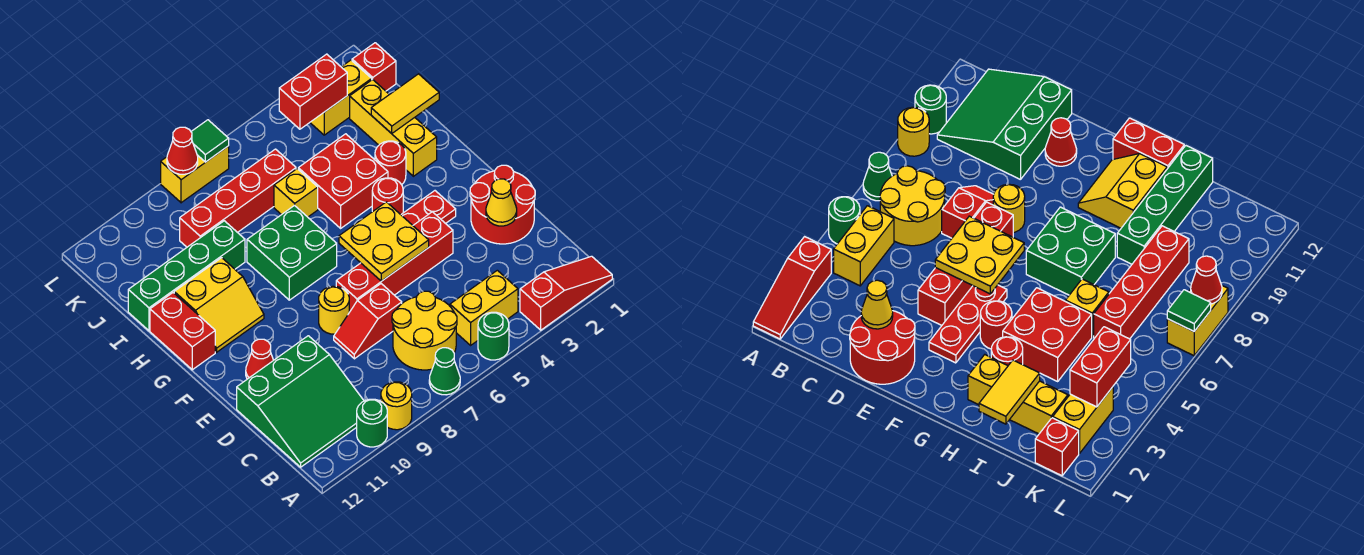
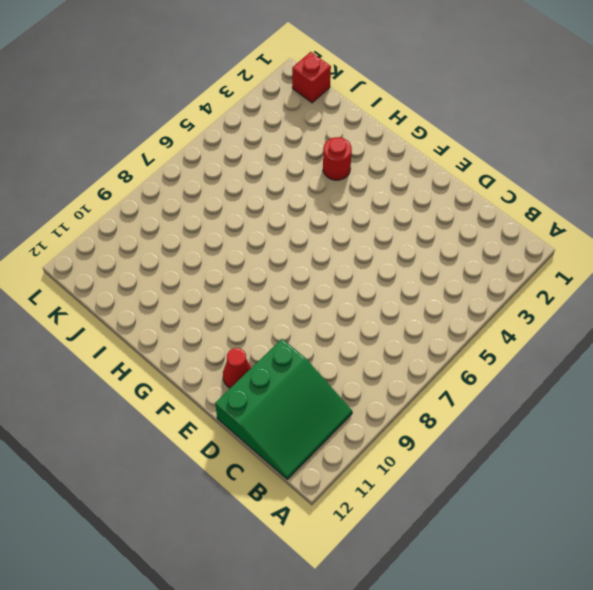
none -> red slope A1:A3 level 1 top 3
none -> green round brick A5 level 1
none -> green cone A7 level 1
none -> yellow round brick A9 level 1

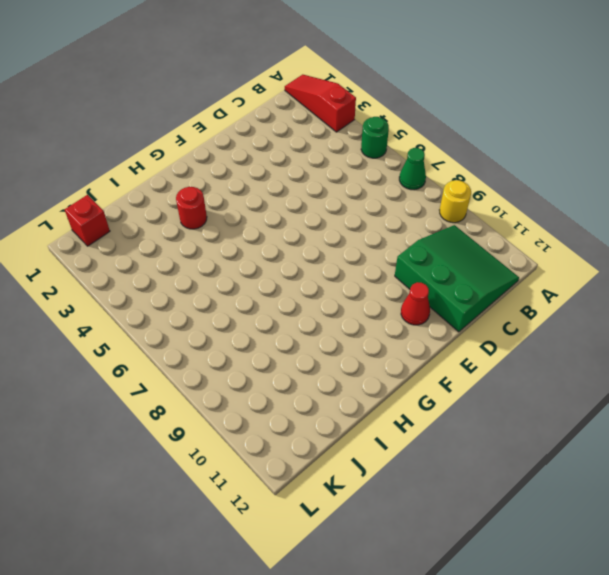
none -> green round brick A10 level 1
none -> yellow brick B4:B5 level 1
none -> yellow round brick B6:C7 level 1
none -> red round brick D1:E2 level 1

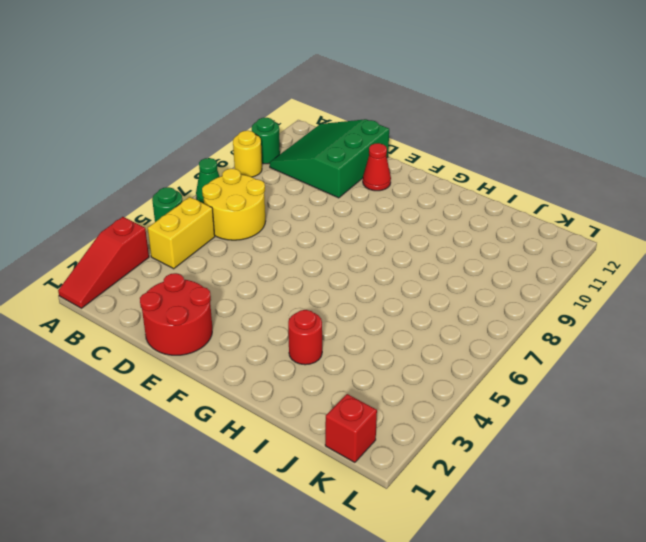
none -> red slope D7:D8 level 1 top 7
none -> red brick E4:E7 level 1
none -> yellow round brick E8 level 1
none -> red plate F3:F5 level 1

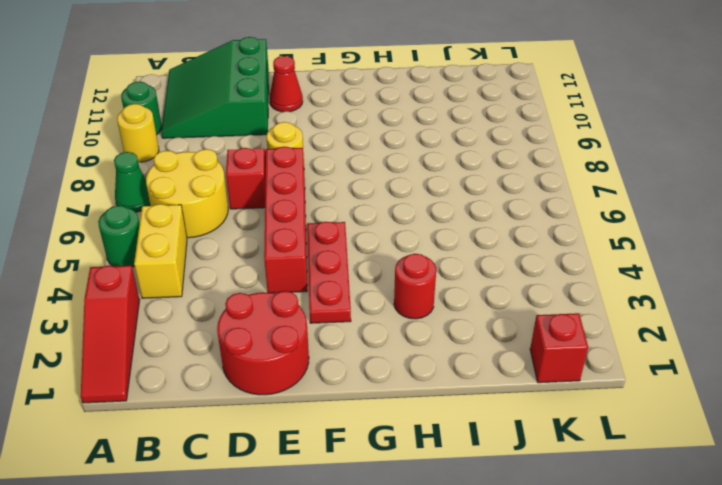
none -> red round brick G4 level 1
none -> green brick G7:H8 level 1
none -> yellow slope G10:H11 level 1 top H
none -> red brick G12:H12 level 1

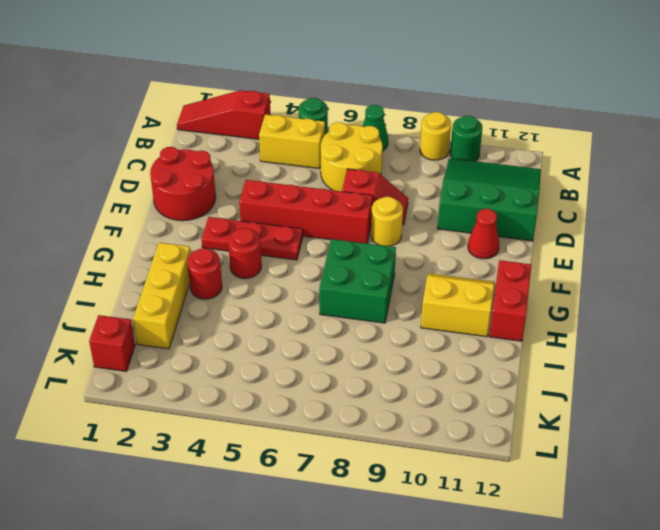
none -> red brick H4:I5 level 1
none -> yellow brick I6 level 1
none -> green brick I9:I12 level 1
none -> red brick J6:J9 level 1

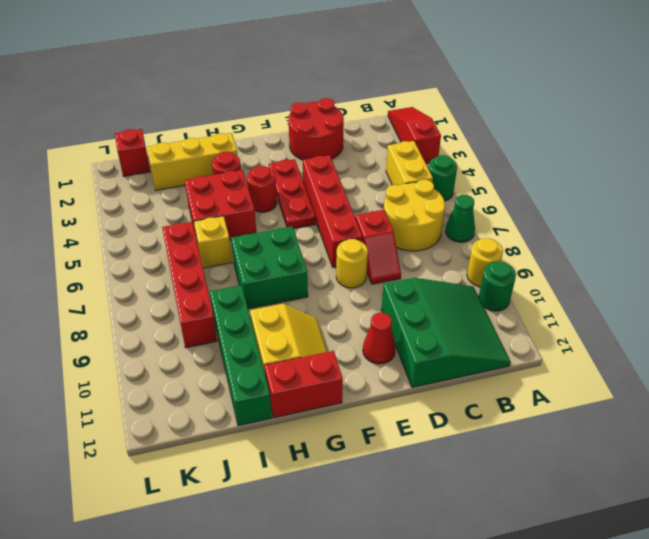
none -> yellow brick K2:K3 level 1
none -> yellow brick L7:L8 level 1
none -> yellow cone D2 level 2
none -> yellow plate E5:F6 level 2

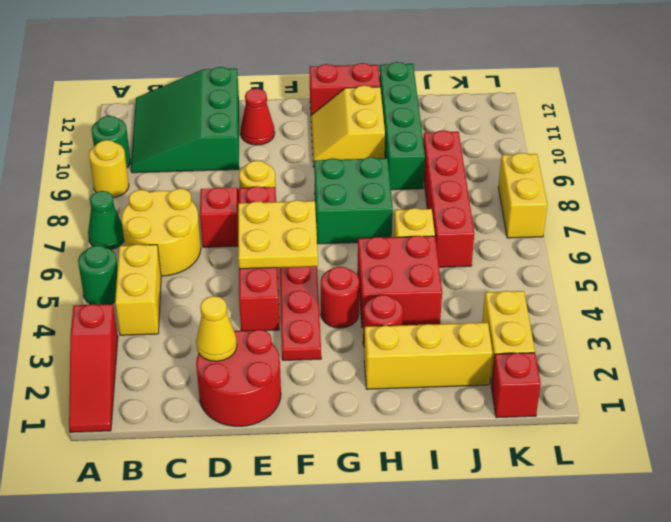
none -> yellow tile I1:I2 level 2
none -> red brick K3:K4 level 2
none -> green tile L7 level 2
none -> red cone L8 level 2

